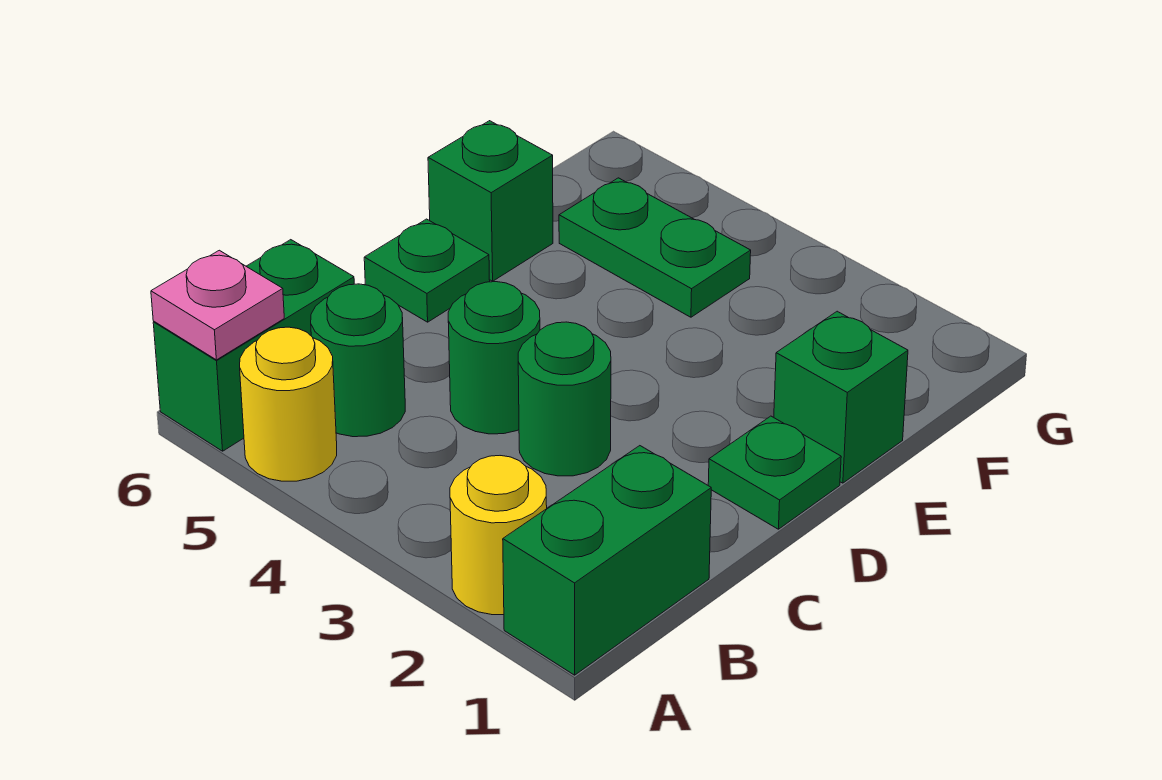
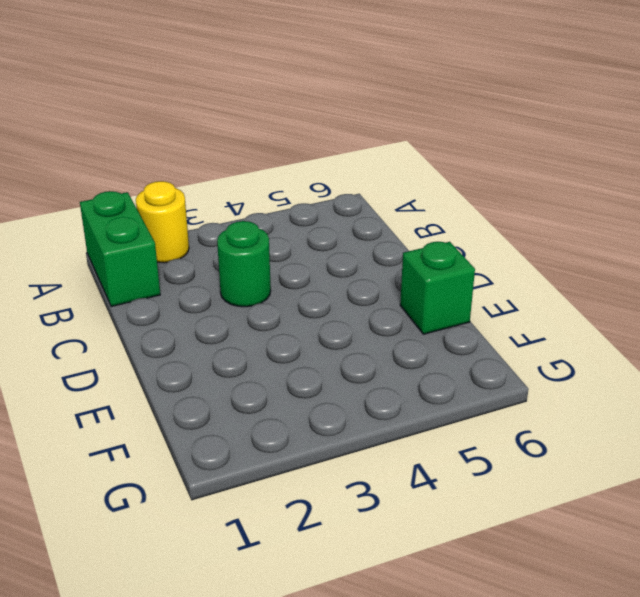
none -> yellow round brick A5 level 1
none -> green brick A6:B6 level 1
none -> green round brick B5 level 1

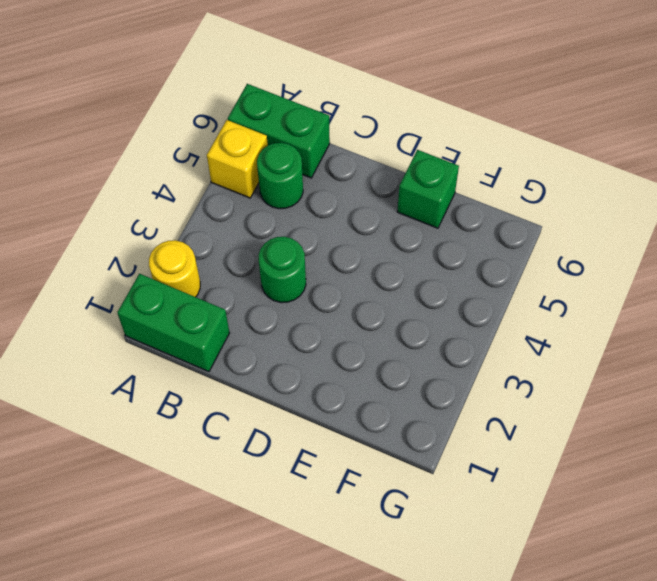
yellow brick A5 level 1 -> yellow round brick A5 level 1
none -> green round brick C4 level 1
none -> green plate D1 level 1
none -> green plate D6 level 1

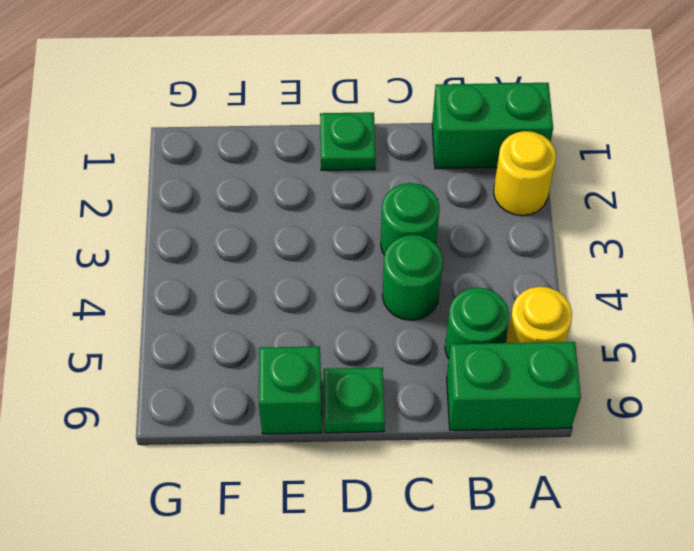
none -> green brick E1 level 1
none -> green plate F4:F5 level 1
none -> pink plate A6 level 2

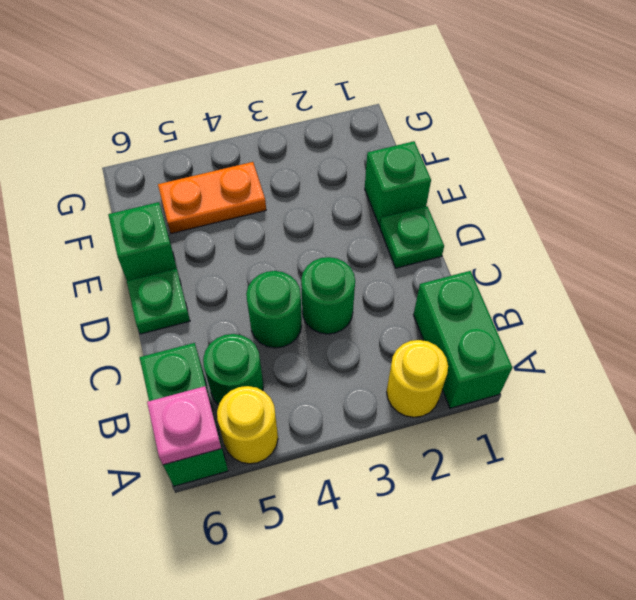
orange plate F4:F5 level 1 -> green plate F4:F5 level 1

